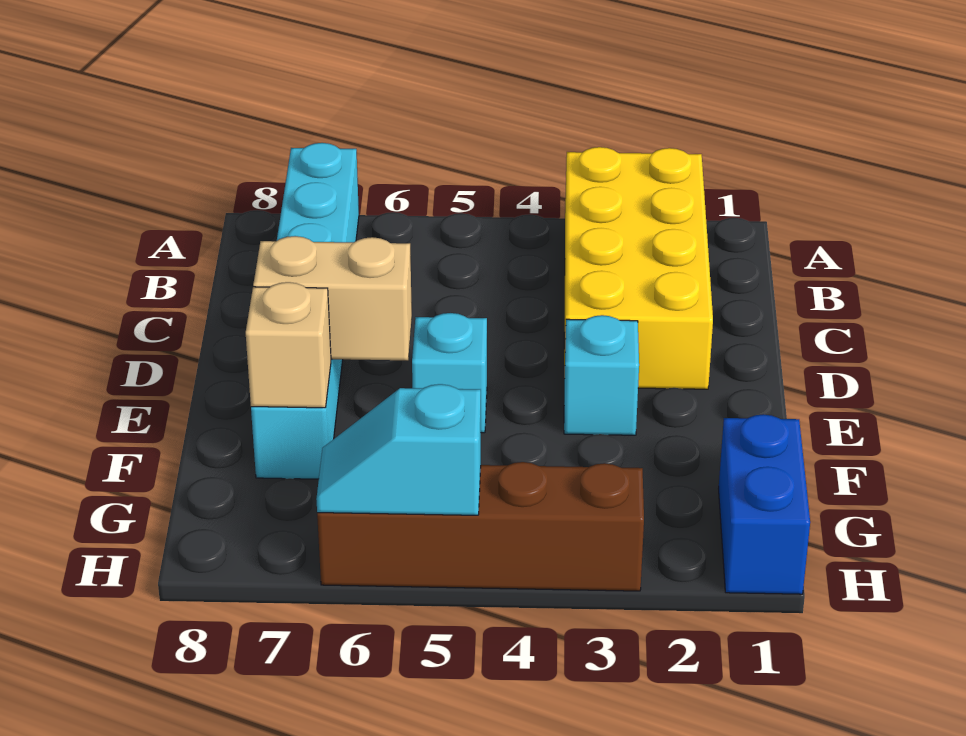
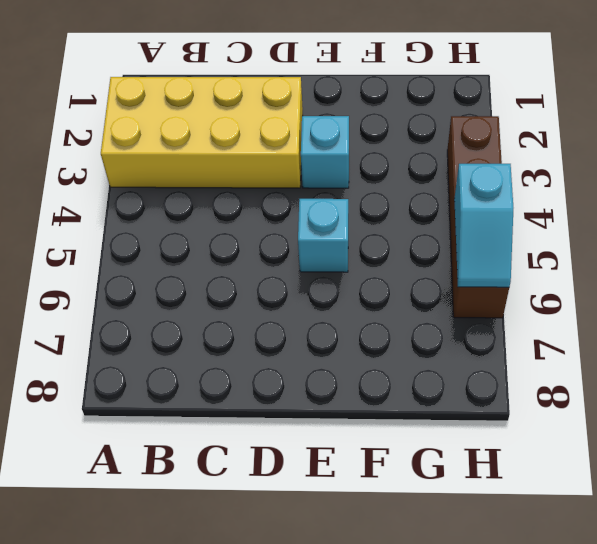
none -> cyan brick A7:F7 level 1
none -> blue brick G1:H1 level 1

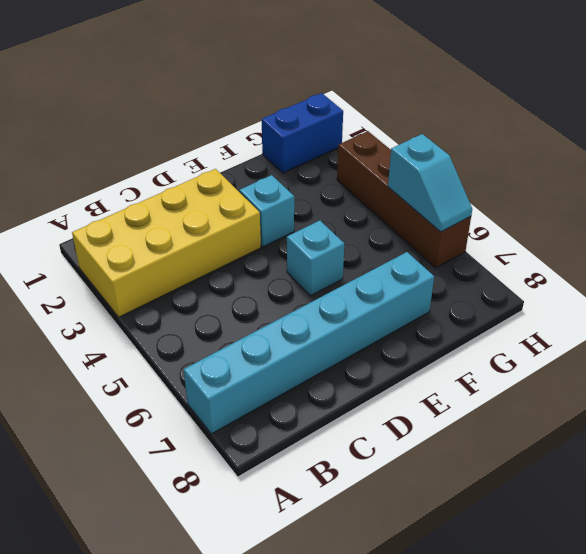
none -> tan brick E6:E7 level 2
none -> tan brick F7 level 2

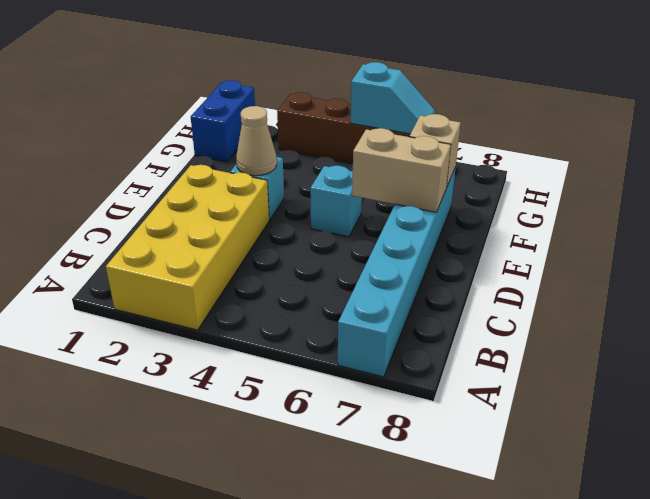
tan cone E3 level 2 -> none

